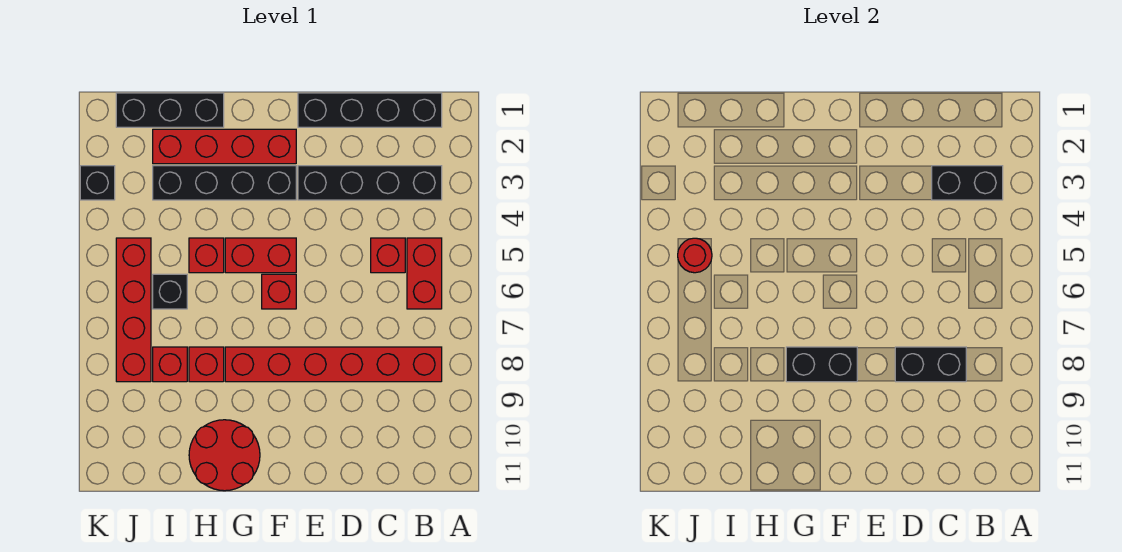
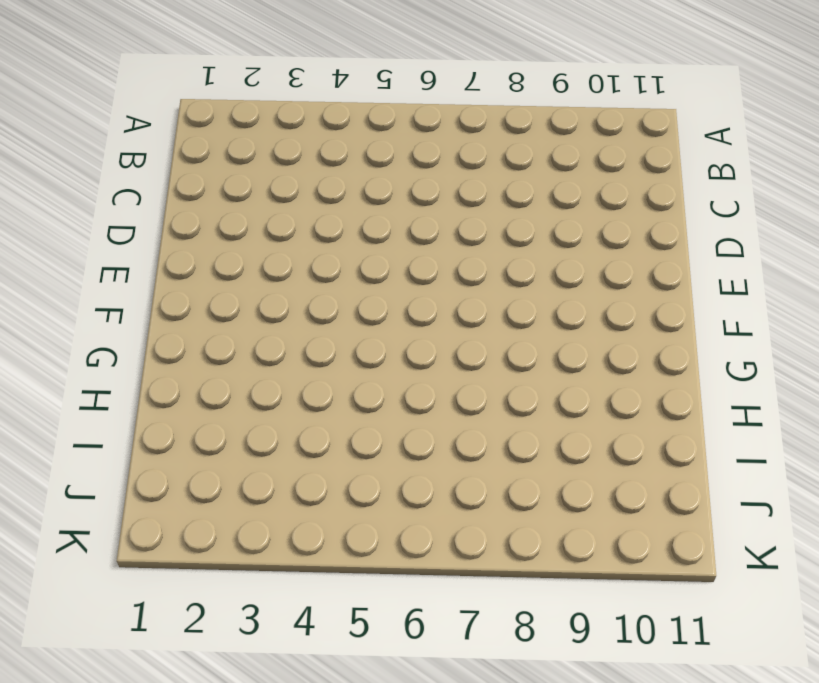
none -> black brick B1:E1 level 1
none -> black brick B3:E3 level 1
none -> red brick B5:B6 level 1

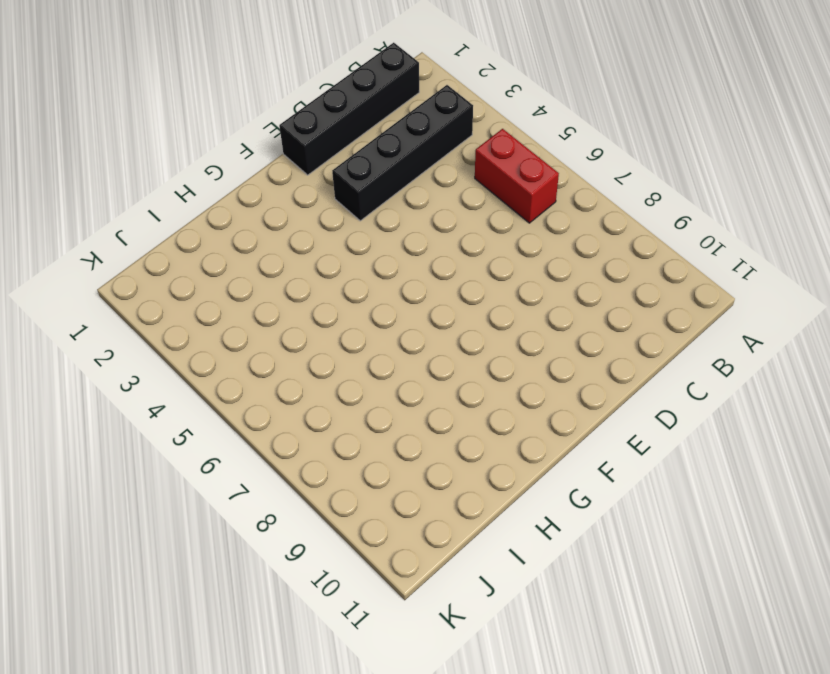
none -> red brick B8:G8 level 1
none -> red brick C5 level 1
none -> red brick F2:I2 level 1

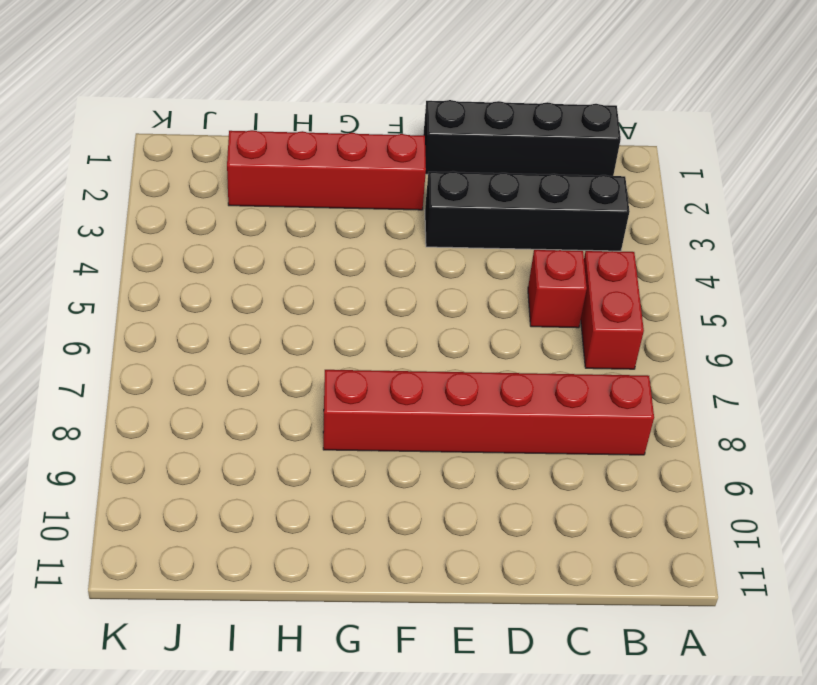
none -> black brick F3:I3 level 1
none -> red brick F5:G5 level 1
none -> red brick F6 level 1

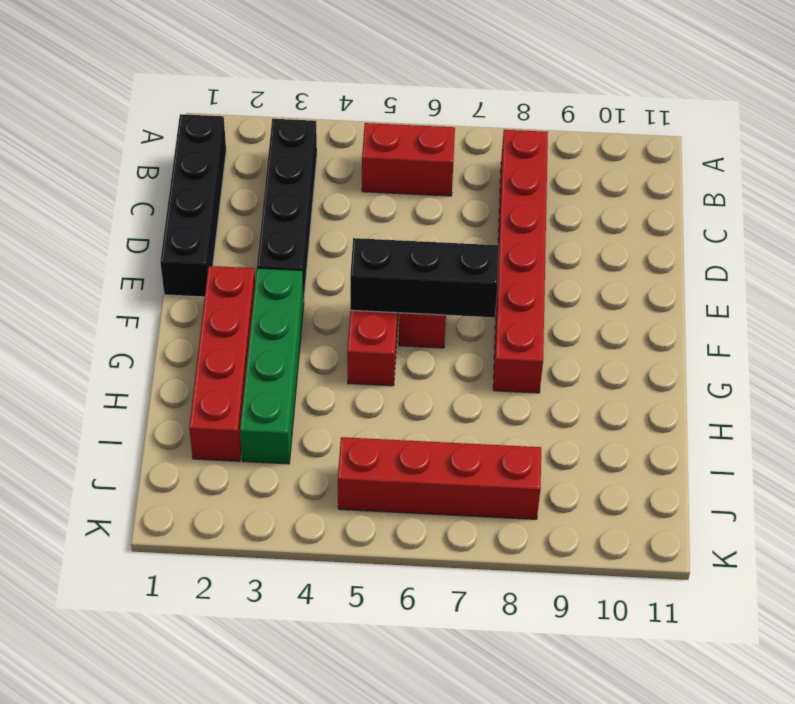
green brick F3:I3 level 1 -> black brick F3:I3 level 1
black brick F5:F7 level 2 -> black brick H1:J1 level 1
none -> red brick C5 level 1
none -> red round brick G10:H11 level 1
none -> red brick H5 level 1

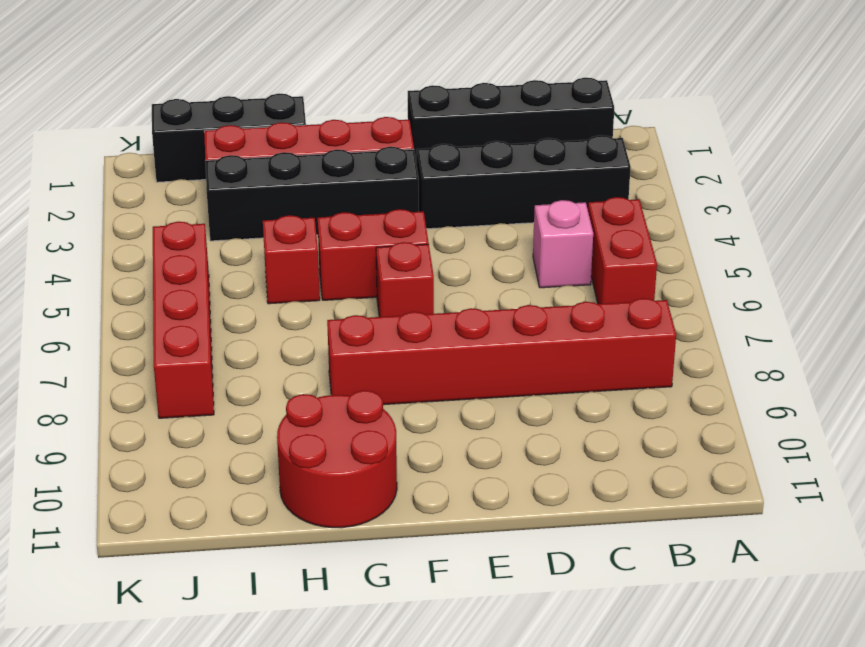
pink brick C5 level 1 -> red brick C5 level 1
none -> red brick H8 level 1
none -> black brick I6 level 1
none -> red brick I8 level 1

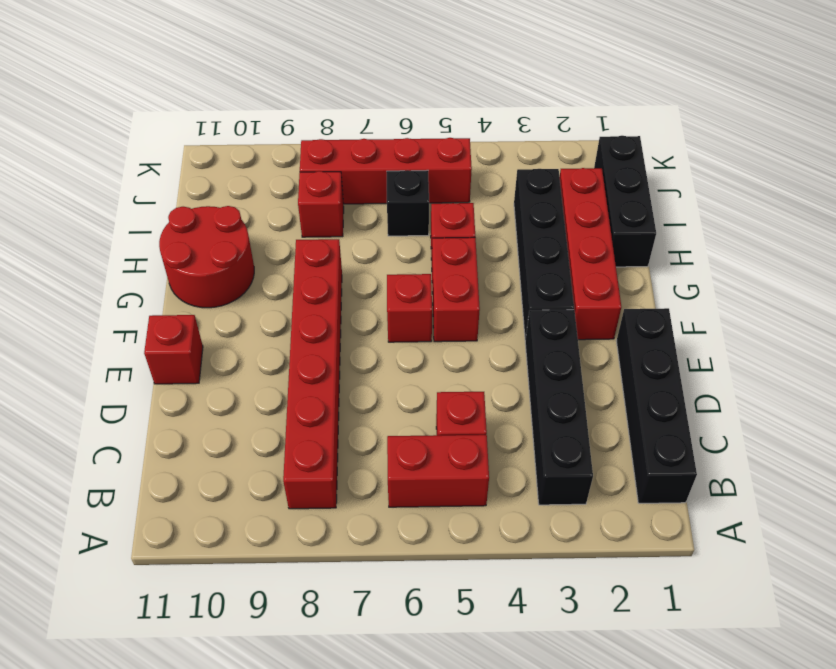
red brick E11 level 1 -> red brick H8 level 1
none -> black brick K3 level 1
none -> black brick B3:C3 level 2
none -> black brick C8:D8 level 2

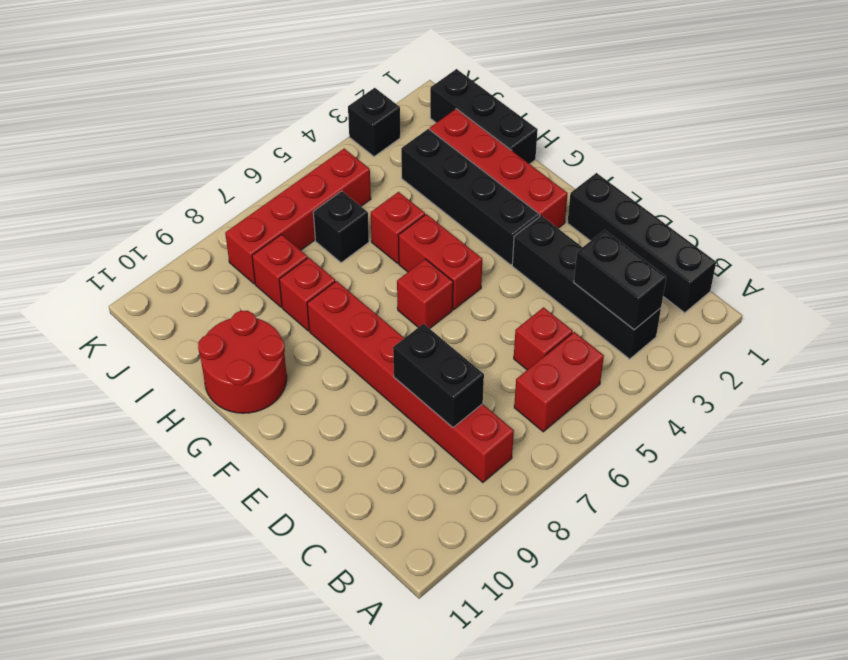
none -> black brick F8:G8 level 2
none -> red round brick J5 level 2

